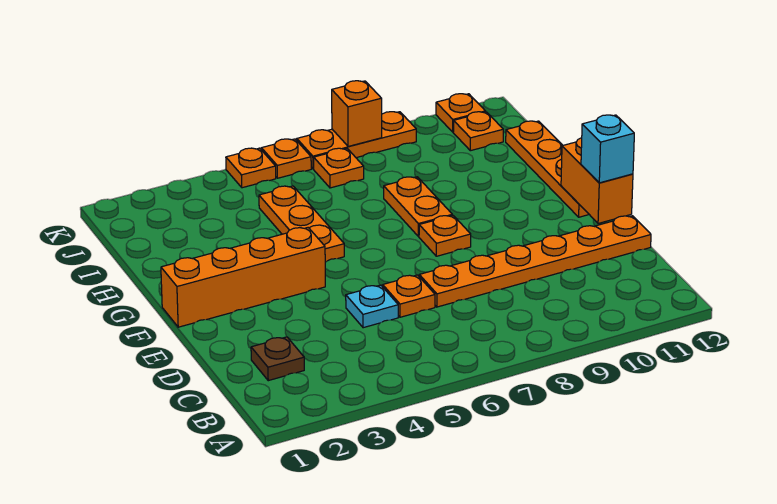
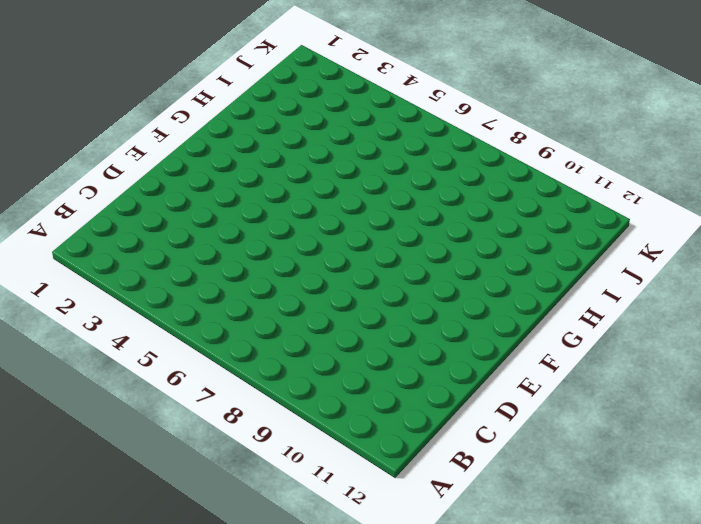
none -> brown plate C2 level 1
none -> cyan plate D5 level 1
none -> orange plate D6 level 1

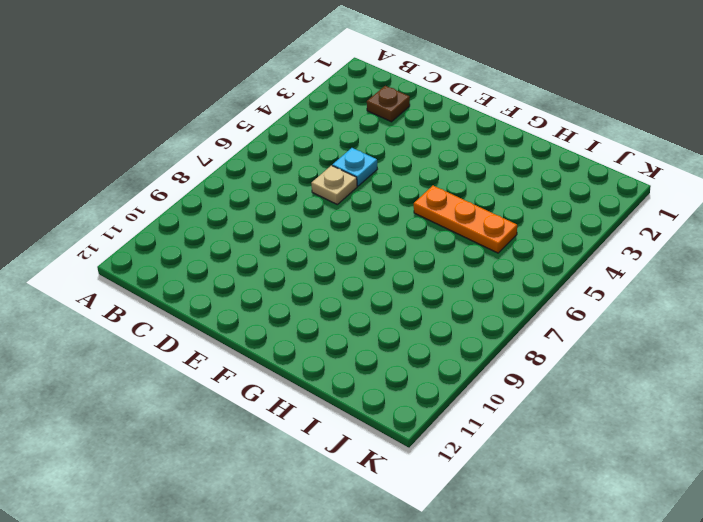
tan plate D6 level 1 -> orange plate D6 level 1
none -> orange plate D7:D12 level 1
none -> orange brick F1:F4 level 1
none -> orange plate F8 level 1

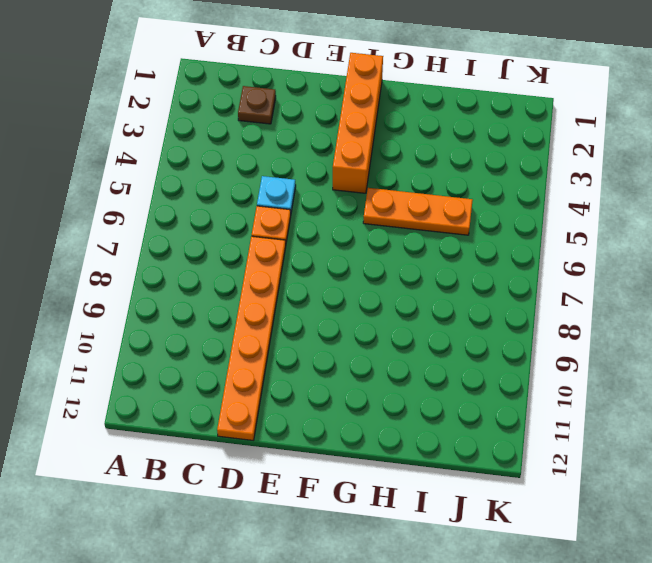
none -> orange plate F8 level 1
none -> orange plate F12:I12 level 1
none -> orange plate G8:H8 level 1

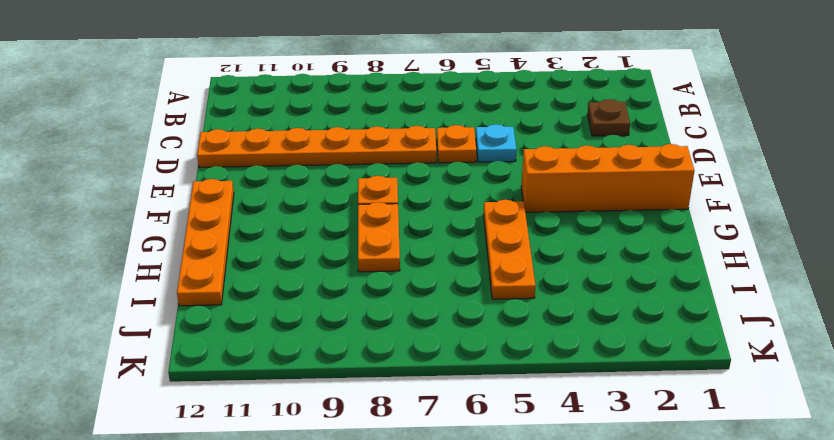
none -> orange plate J7 level 1
none -> orange plate J11 level 1
none -> orange plate K5 level 1

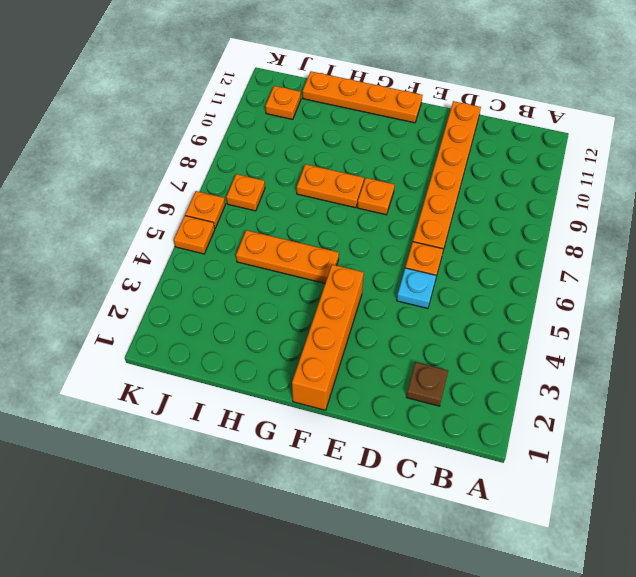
none -> orange plate K7:K9 level 1
none -> orange plate K11 level 1
none -> orange brick E12:F12 level 2

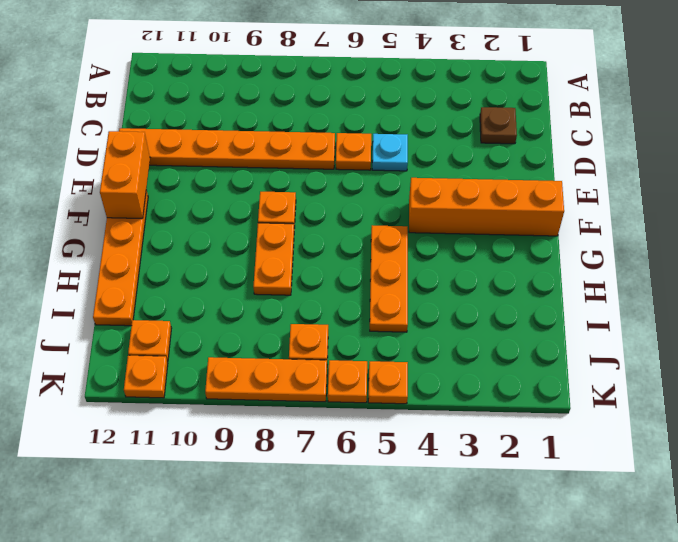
none -> orange brick K8 level 2
none -> cyan brick E12 level 3

